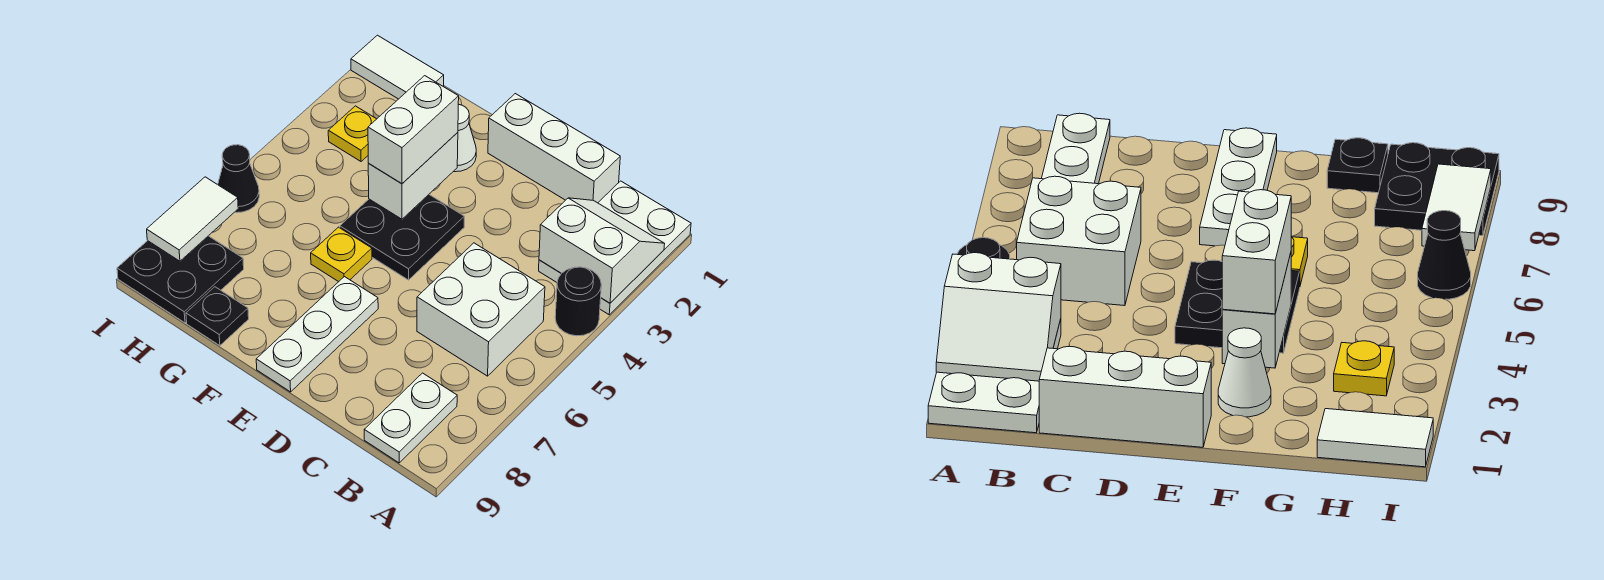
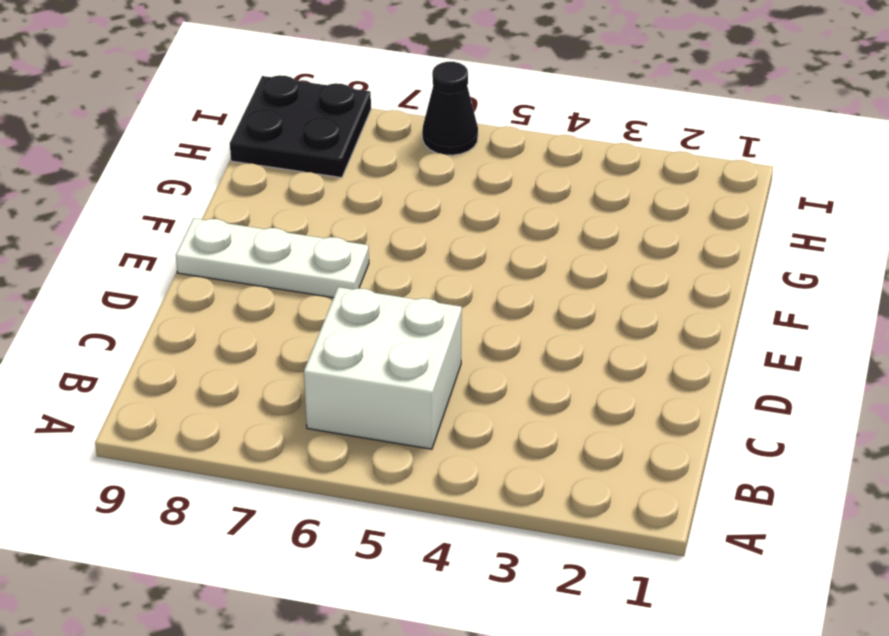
none -> white plate A1:B3 level 1
none -> black round brick A4 level 1
none -> white plate B8:B9 level 1

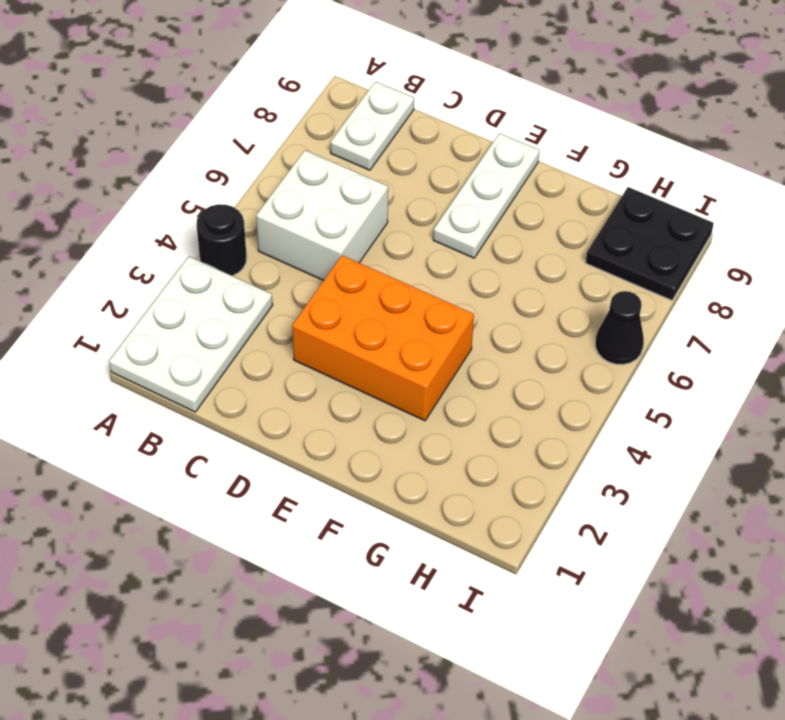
orange brick D3:F4 level 1 -> black plate E4:F5 level 1
none -> white brick C1:E1 level 1
none -> white cone F2 level 1
none -> yellow plate F6 level 1

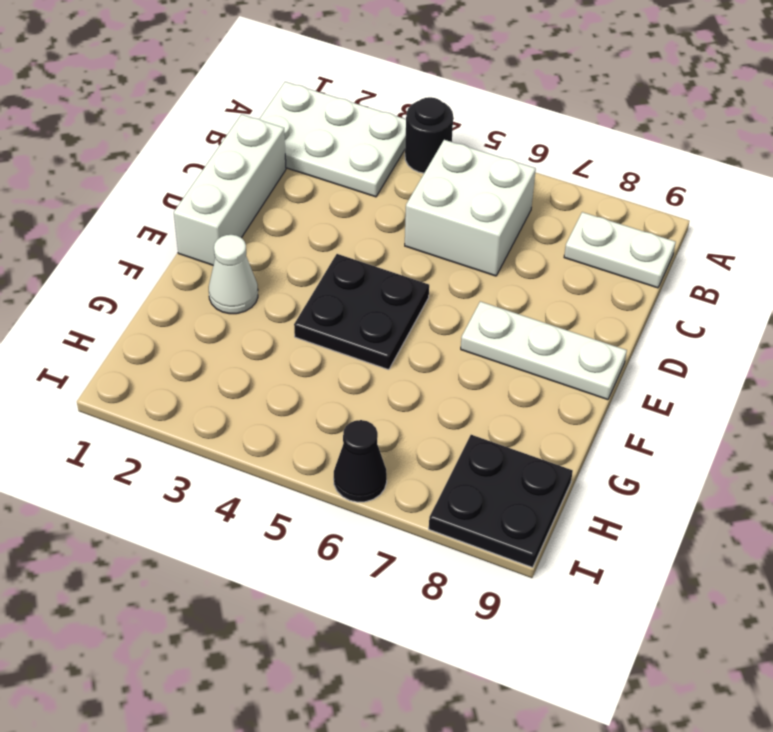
none -> yellow plate F6 level 1
none -> black plate G9 level 1
none -> white tile H1:I1 level 1

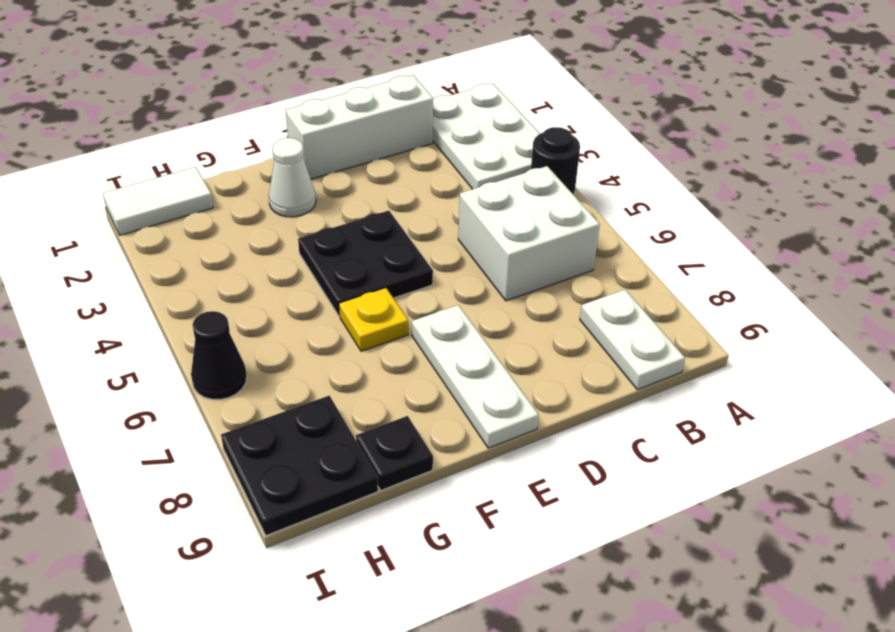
none -> yellow plate H3 level 1
none -> white slope A2:B3 level 2 top 3
none -> white brick F3:F4 level 2

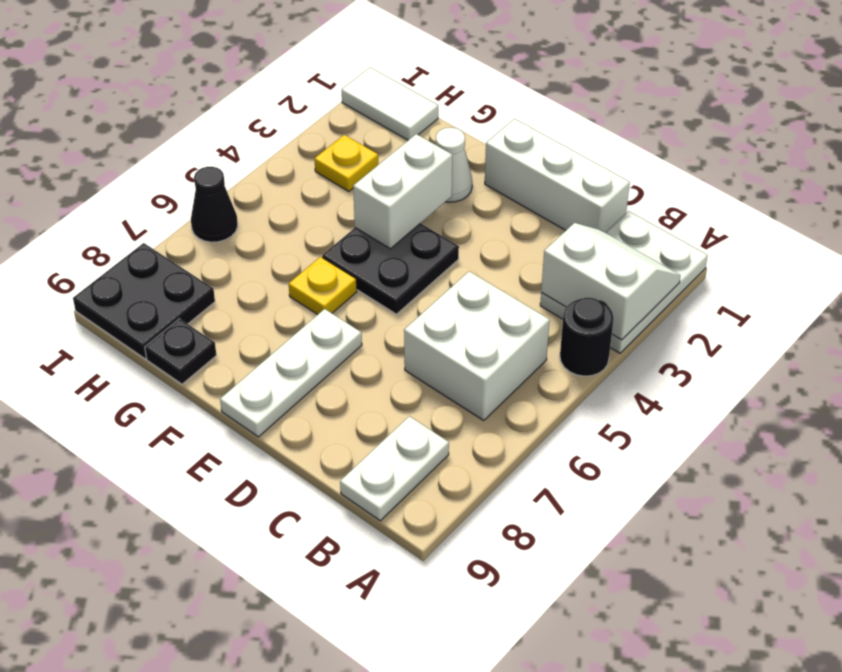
none -> white tile I7:I8 level 2
none -> white brick F3:F4 level 3

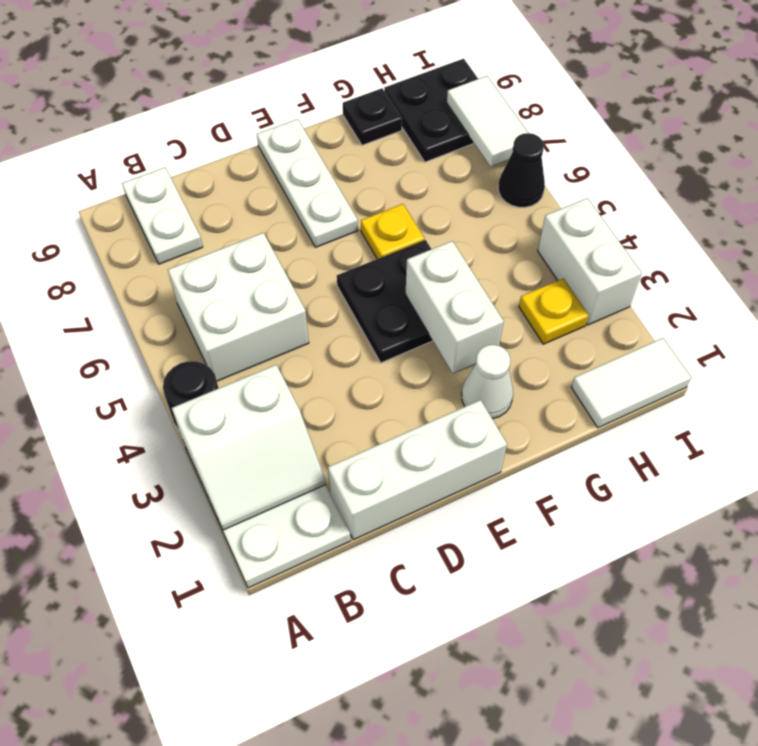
white brick I3:I4 level 1 -> white brick F3:F4 level 3

